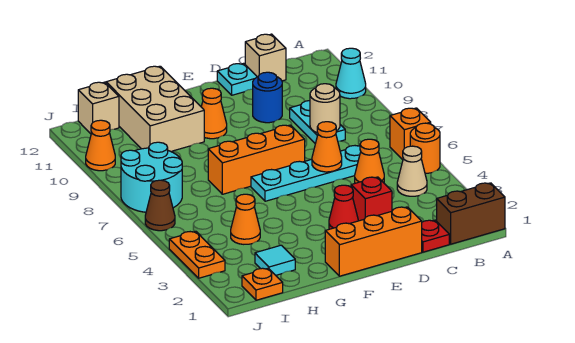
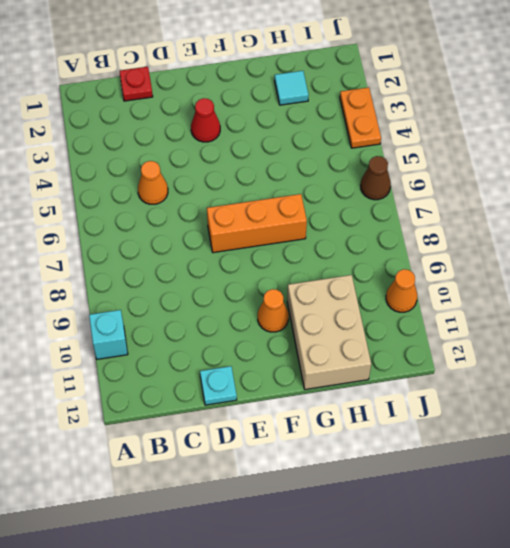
cyan brick A10 level 1 -> cyan cone A10 level 1
none -> brown brick A1:B1 level 1
none -> orange round brick A5 level 1
none -> orange brick A6 level 1

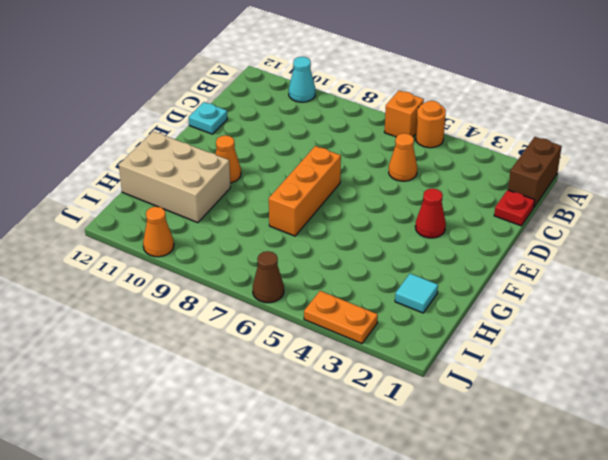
none -> tan cone B4 level 1
none -> cyan plate C6:F6 level 1
none -> cyan plate C8:C9 level 1

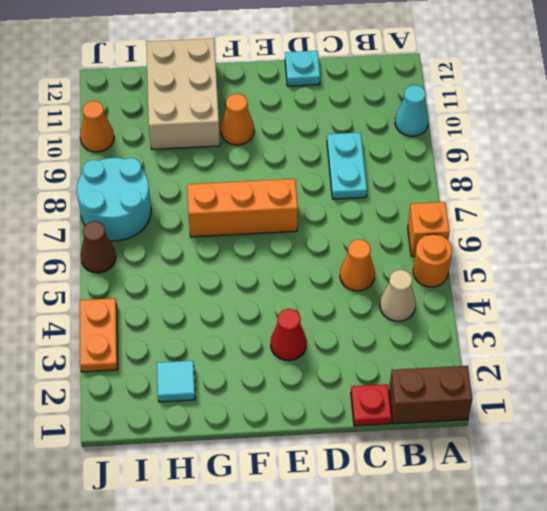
none -> cyan plate C6:F6 level 1
none -> tan brick C12 level 1
none -> orange brick D1:F1 level 1

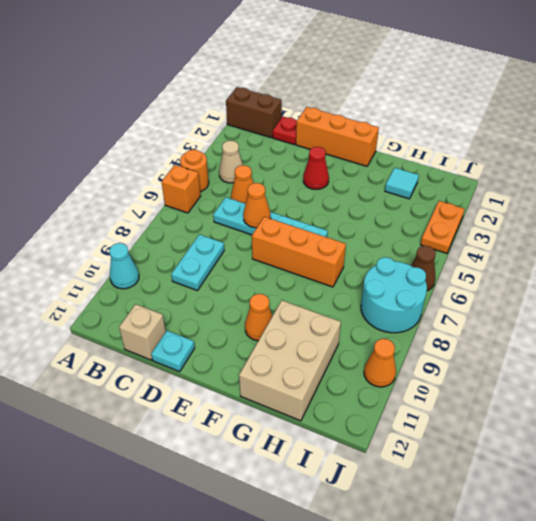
none -> red brick D3 level 1
none -> blue round brick D10 level 1
none -> orange cone H4 level 1

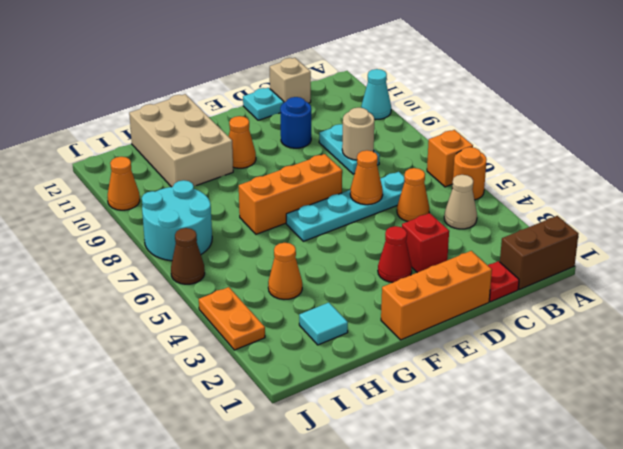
none -> orange plate I1 level 1
none -> tan brick I12 level 1

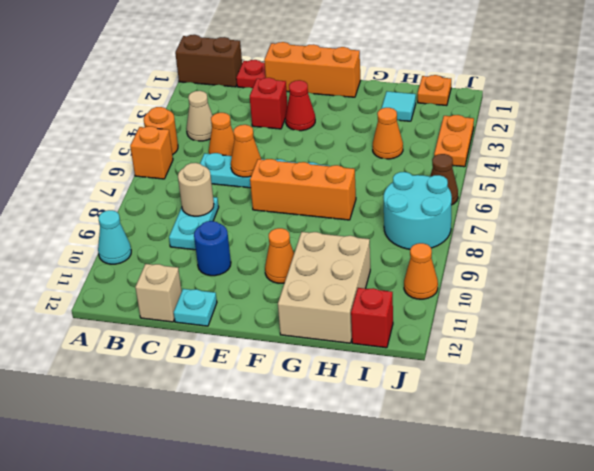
red brick I12 level 1 -> tan brick I12 level 1

